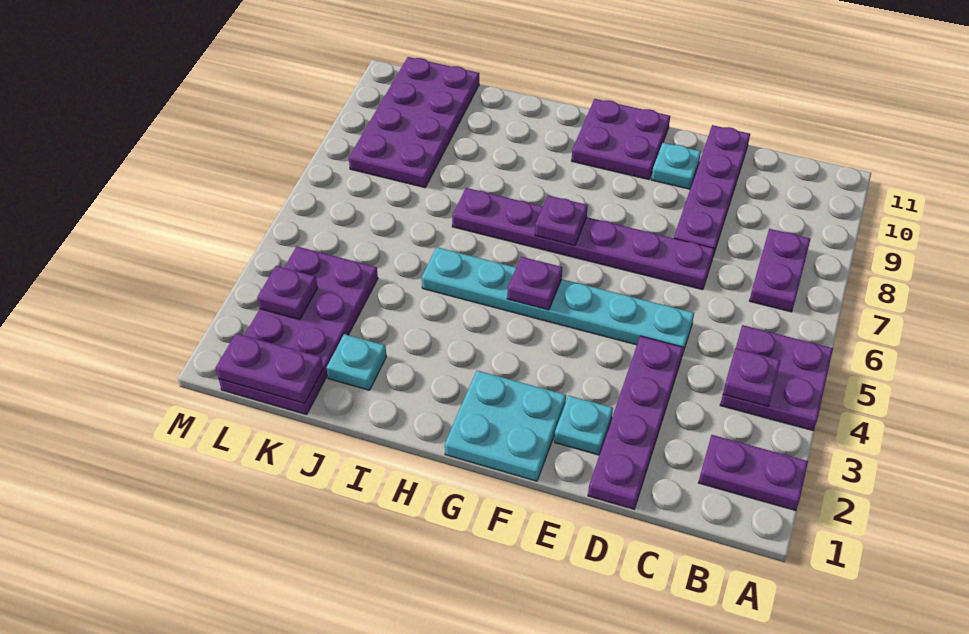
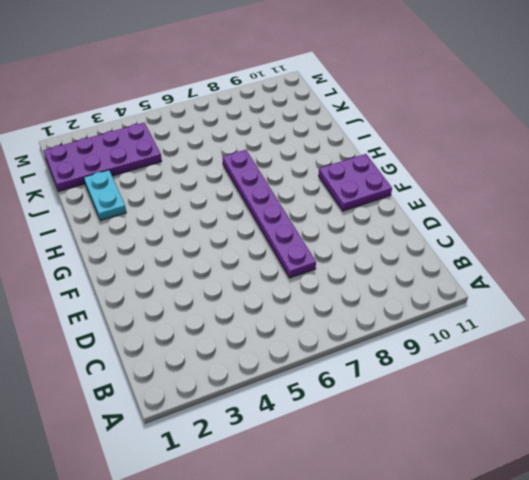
cyan plate I2:J2 level 1 -> cyan plate J2 level 1
none -> purple plate A2:B2 level 1
none -> purple plate A4:B5 level 1
none -> purple plate B7:B8 level 1

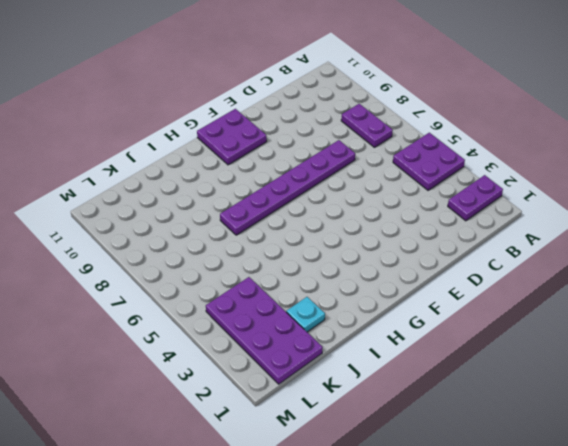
none -> purple plate D1:D4 level 1
none -> cyan plate D5:I5 level 1
none -> purple plate D8:D11 level 1

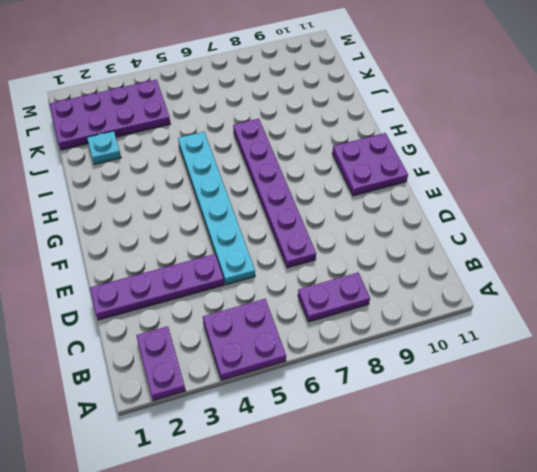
none -> purple plate D8:D11 level 1
none -> cyan plate E2 level 1
none -> cyan plate E10 level 1

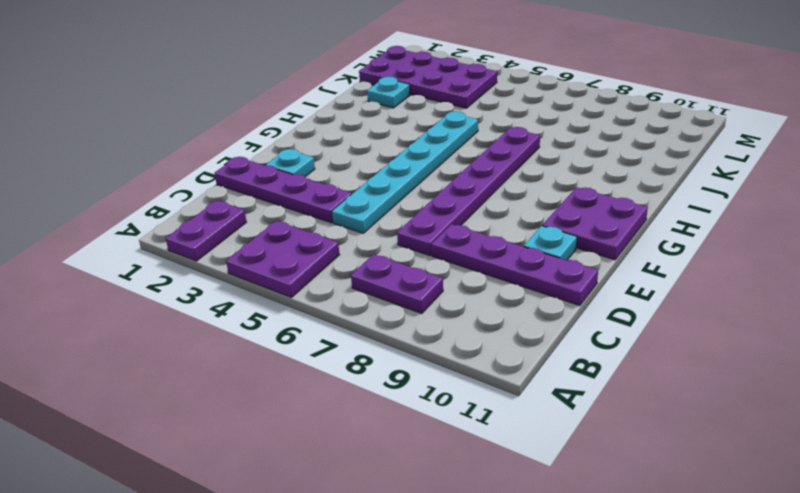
none -> cyan plate F1:G2 level 1
none -> purple plate K8:L11 level 1
none -> purple plate B4 level 2

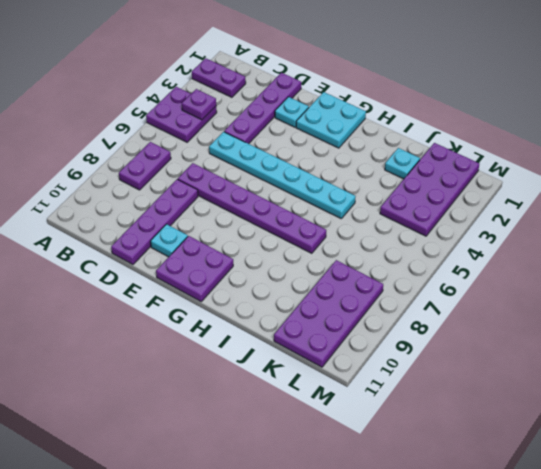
none -> purple plate G5 level 2
none -> purple plate G7 level 2
none -> purple plate K1:L1 level 2

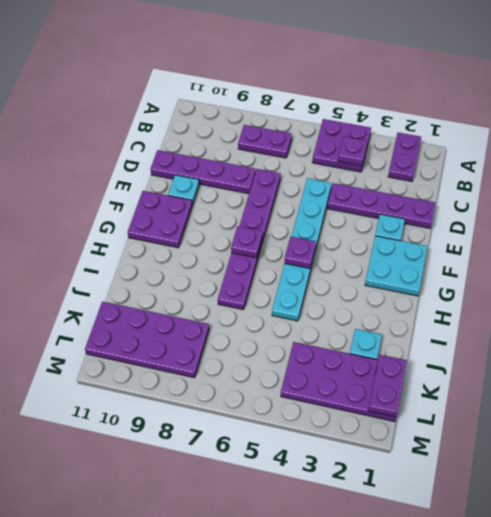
none -> purple plate L3 level 2

